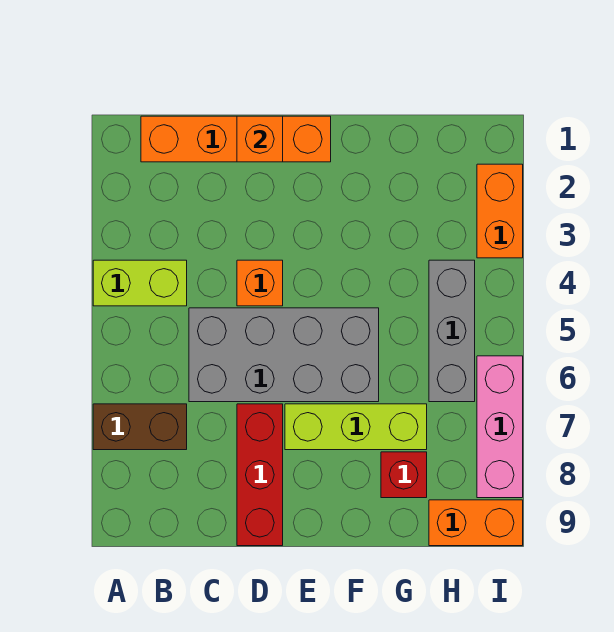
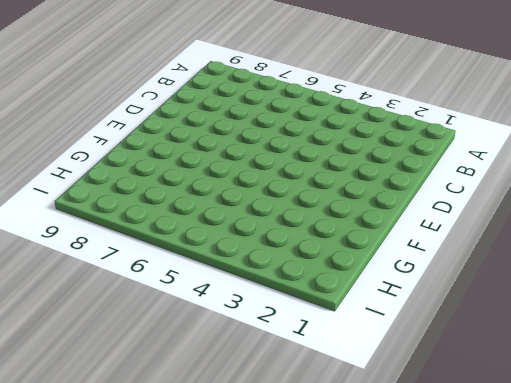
none -> lime brick A4:B4 level 1
none -> brown brick A7:B7 level 1
none -> orange brick B1:E1 level 1

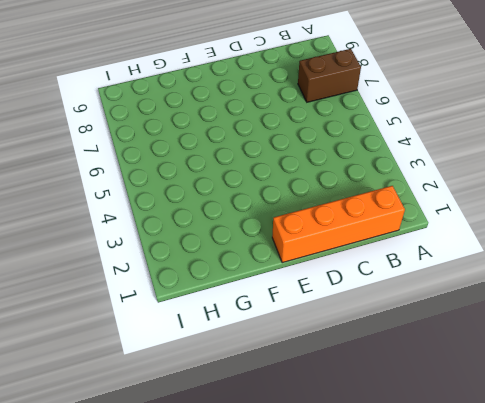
none -> lime brick A4:B4 level 1
none -> grey brick C5:F6 level 1
none -> orange brick D4 level 1

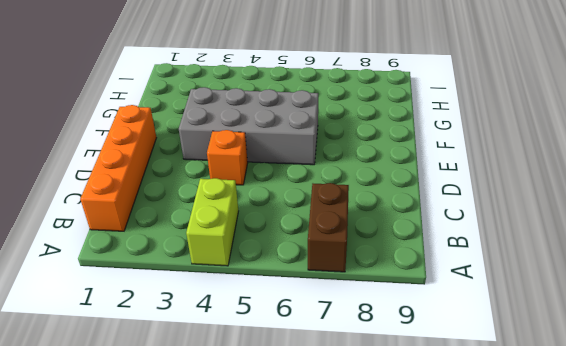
grey brick E3:F6 level 1 -> grey brick C5:F6 level 1
none -> red brick D7:D9 level 1
none -> lime brick E7:G7 level 1
none -> red brick G8 level 1

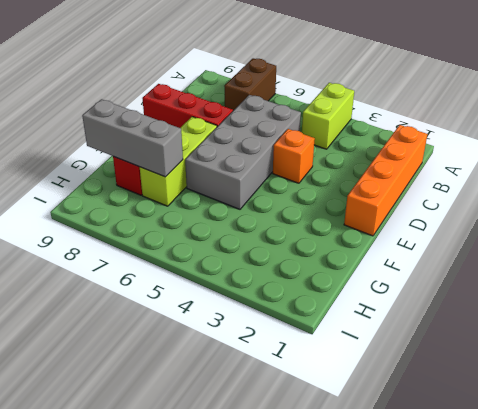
grey brick G7:G9 level 2 -> grey brick H4:H6 level 1
none -> orange brick H9:I9 level 1
none -> orange brick I2:I3 level 1
none -> pink brick I6:I8 level 1

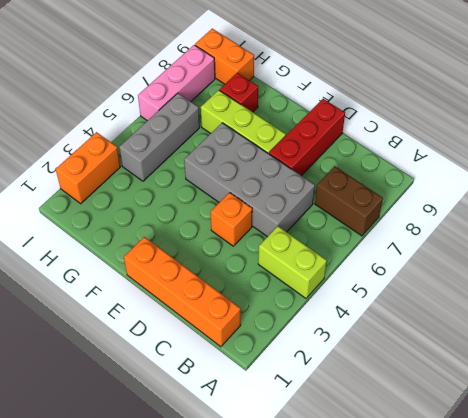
none -> orange brick D1 level 2

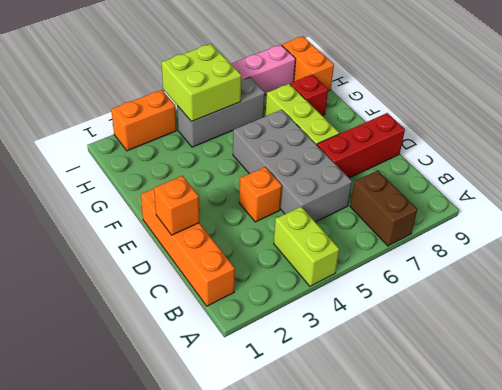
lime brick H4:I5 level 2 -> none

